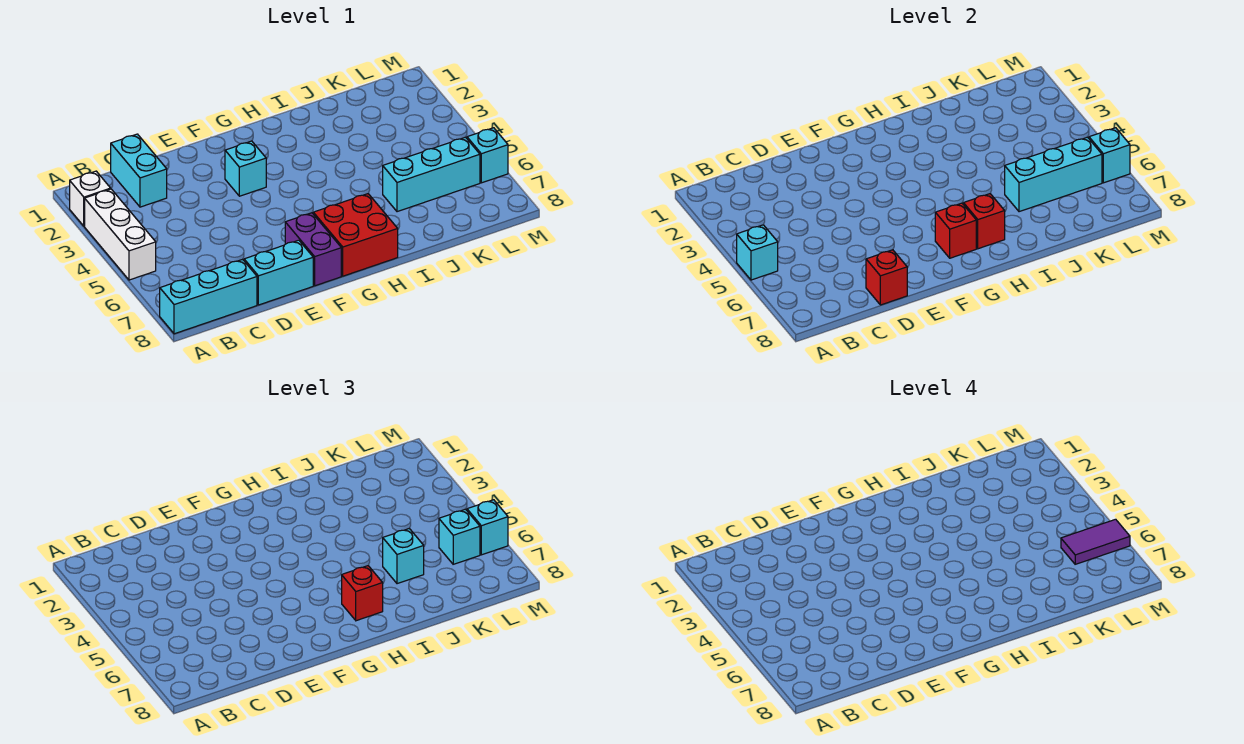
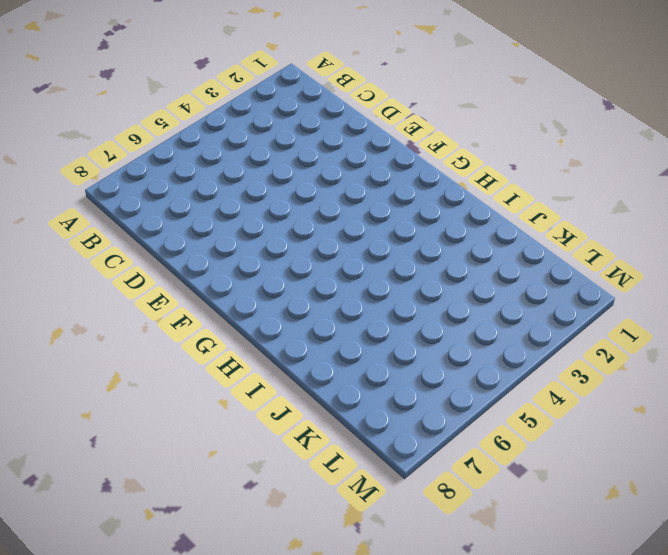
none -> white brick A2 level 1
none -> white brick A3:A5 level 1
none -> cyan brick A8:C8 level 1

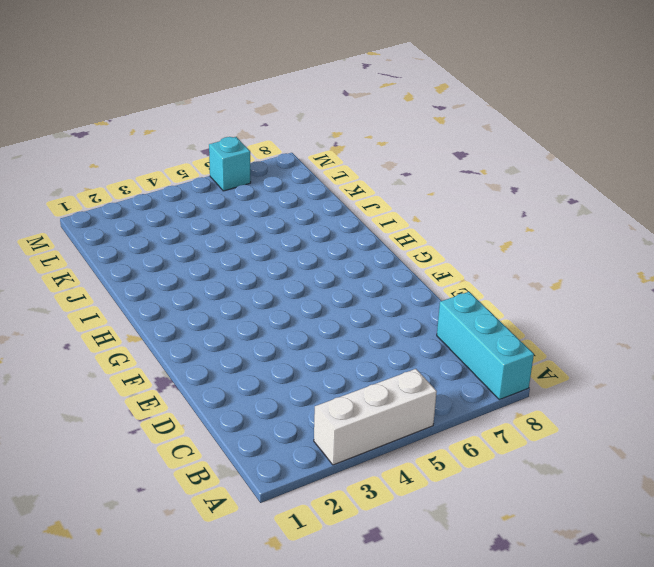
none -> white brick A2 level 1
none -> cyan brick C1:C2 level 1
none -> cyan brick D8:E8 level 1

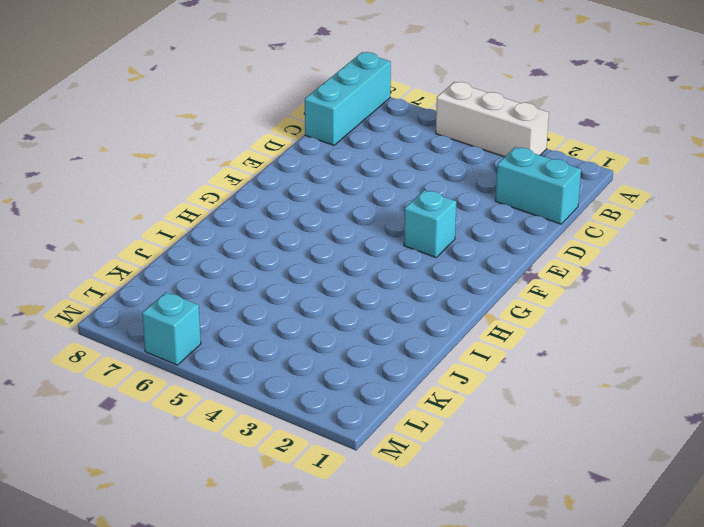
none -> white brick A2 level 1
none -> cyan brick D8:E8 level 1
none -> purple brick F7:F8 level 1

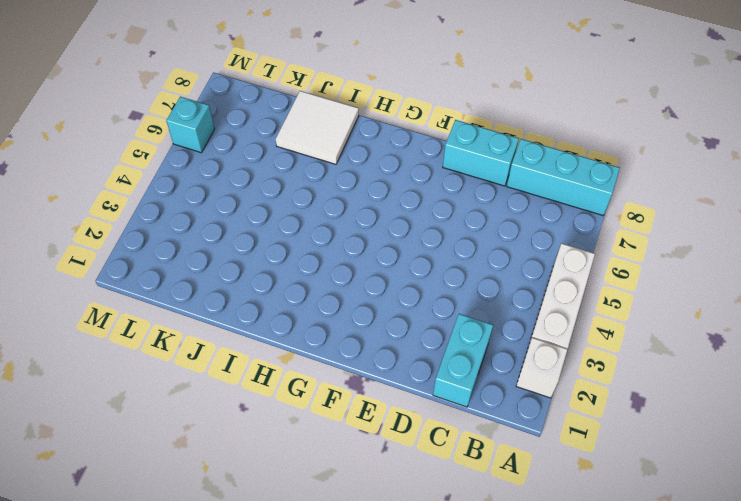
white tile I7:J8 level 1 -> none
none -> cyan brick F3 level 1
none -> purple brick F7:F8 level 1
none -> red brick G7:H8 level 1

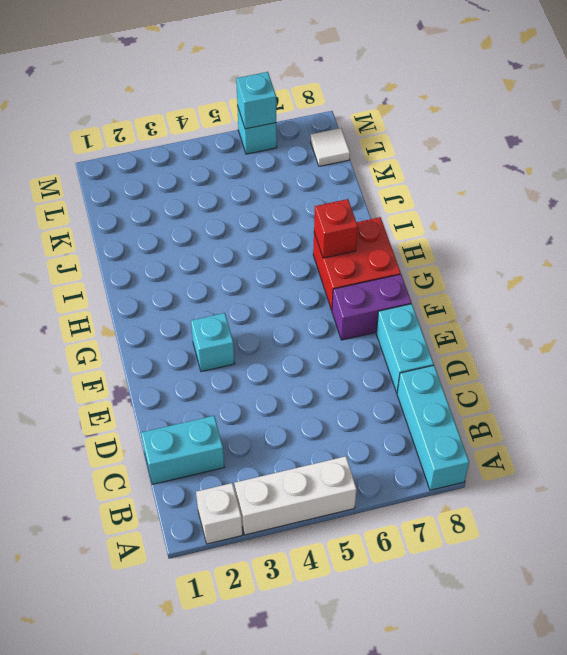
white tile L8 level 1 -> none
none -> cyan brick J6:L6 level 1
none -> cyan brick A5 level 2
none -> red brick D8 level 2

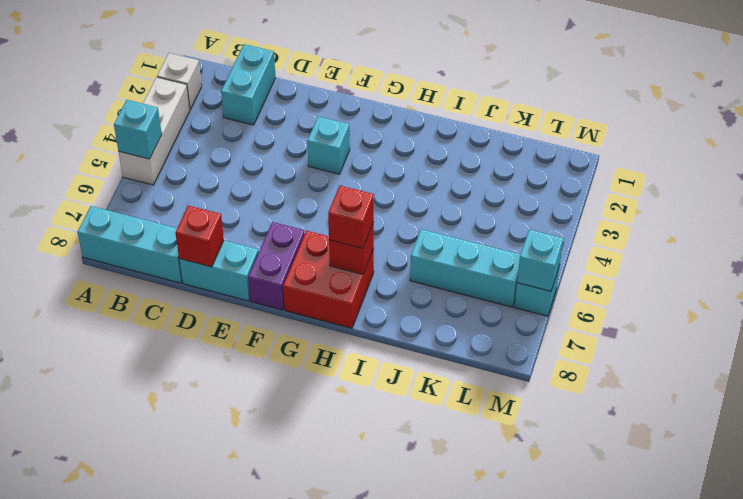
none -> red brick G7 level 2
none -> cyan brick J6:L6 level 2
none -> cyan brick J6 level 3

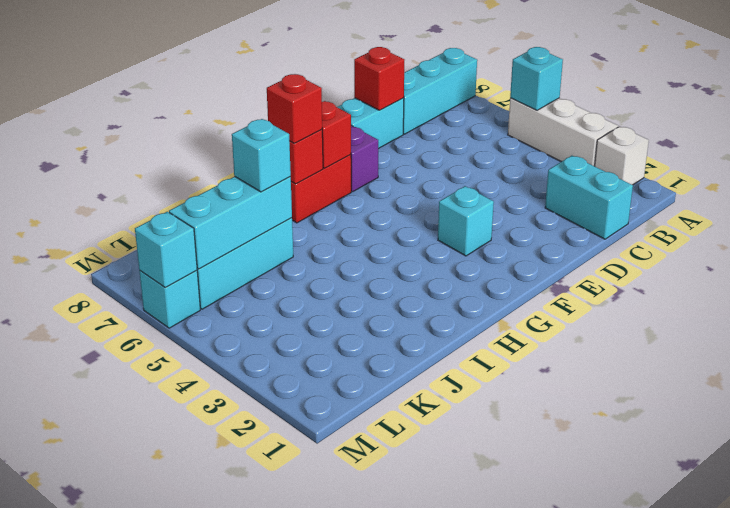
none -> cyan brick L6 level 3
none -> cyan brick M6 level 3
none -> purple tile L6:M6 level 4

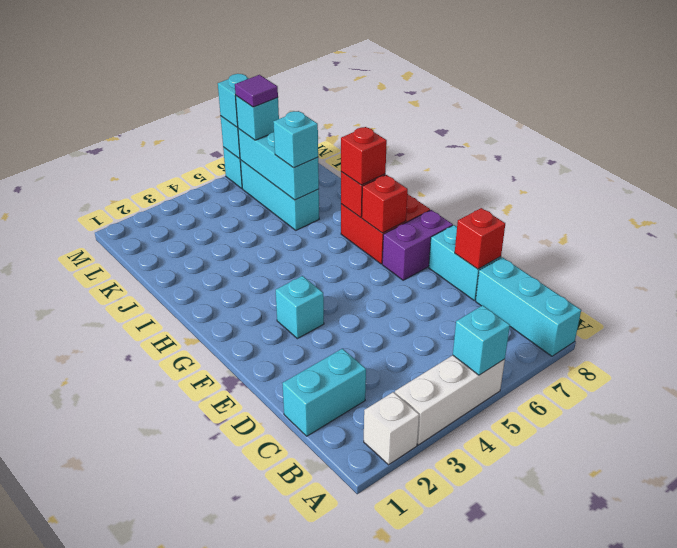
purple tile L6 level 4 -> purple tile L6:M6 level 4

